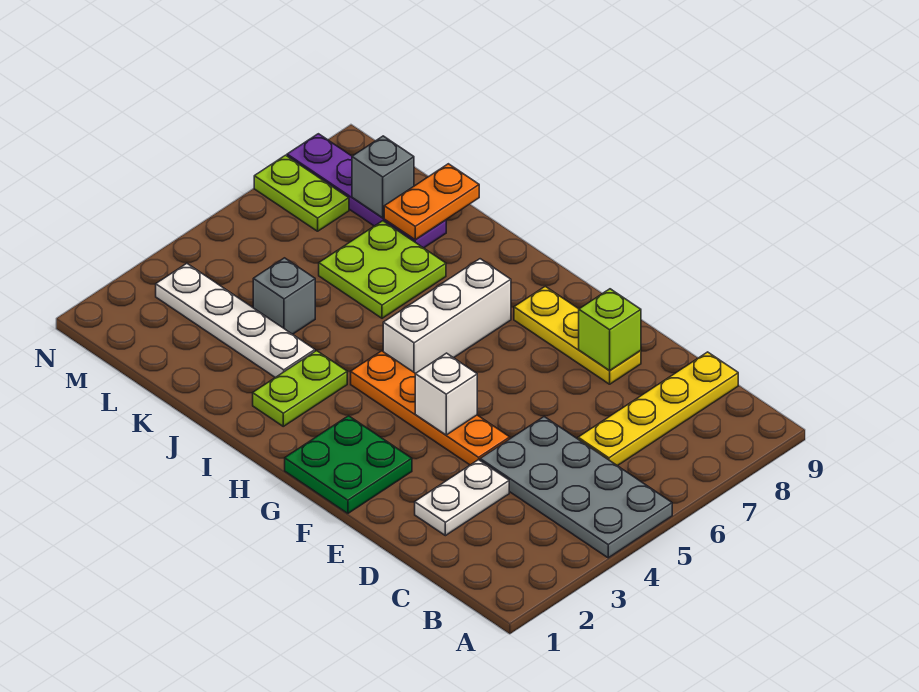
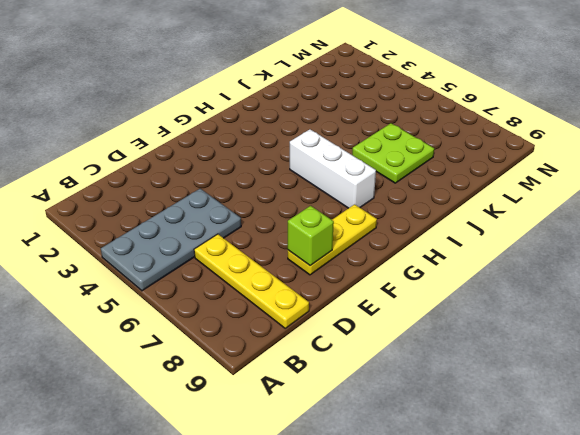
none -> white plate D2:D3 level 1
none -> orange plate E4:H4 level 1
none -> green plate F1:G2 level 1

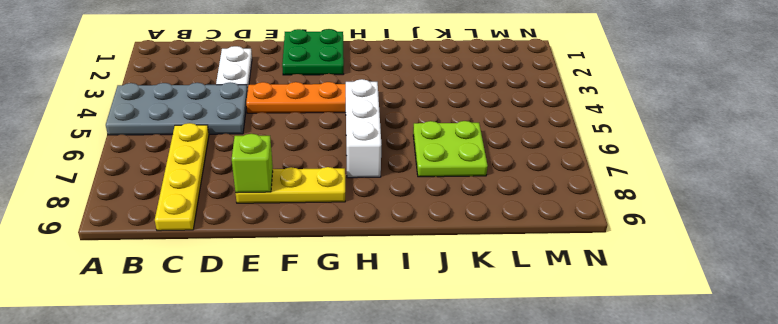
none -> lime plate I2:I3 level 1
none -> white plate J3:M3 level 1
none -> grey brick K4 level 1

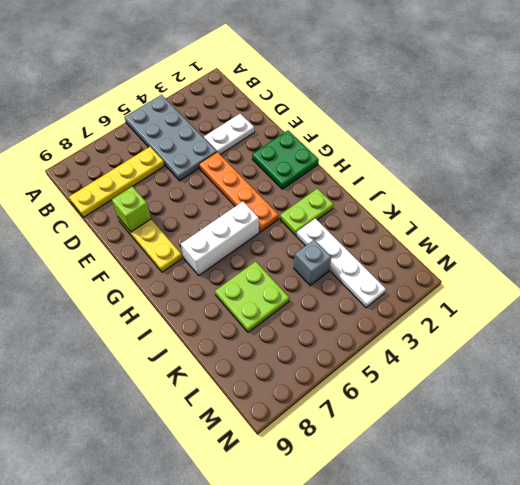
none -> purple plate K8:N8 level 1
none -> lime plate M7:N7 level 1
none -> white brick F4 level 2

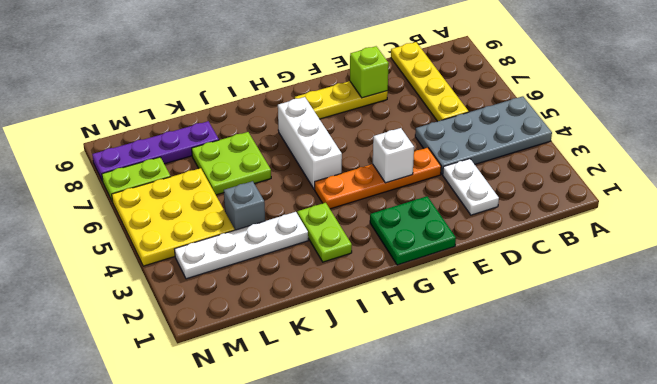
yellow plate L4:N6 level 1 -> none
none -> orange plate K8:K9 level 2
none -> grey brick L8 level 2

